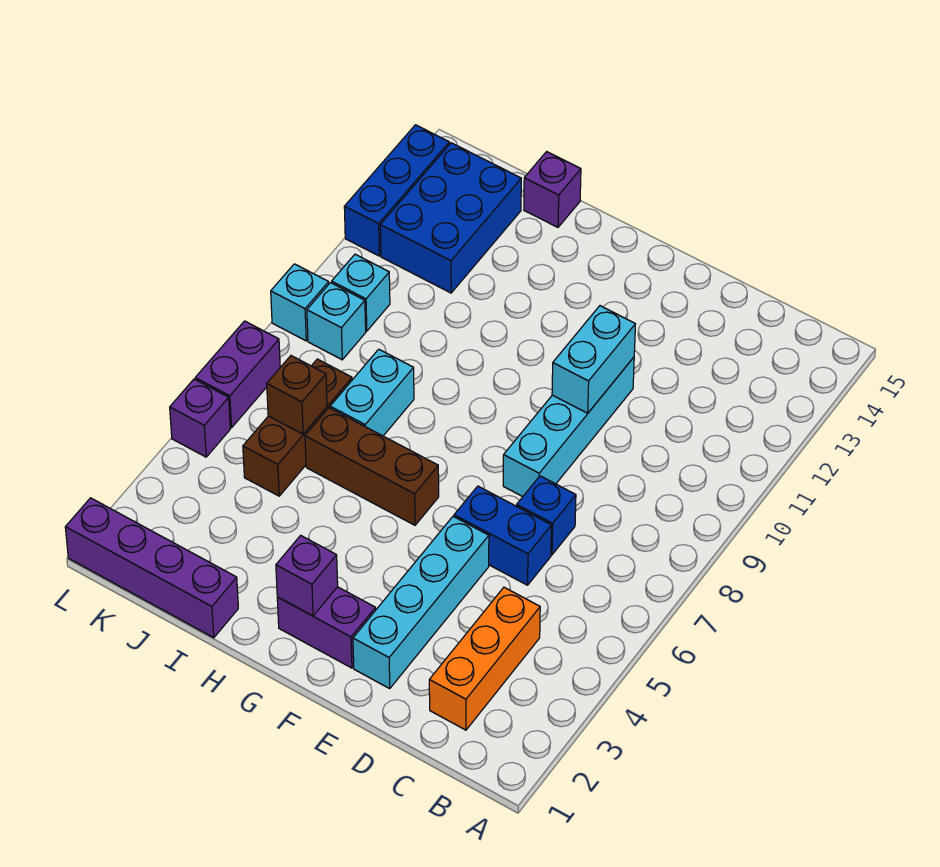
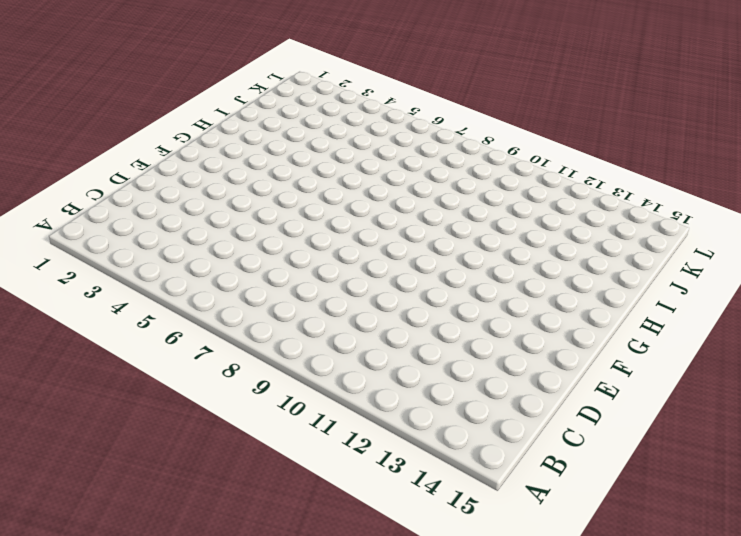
none -> orange brick C2:C4 level 1
none -> blue brick D6:E6 level 1
none -> blue brick D7 level 1

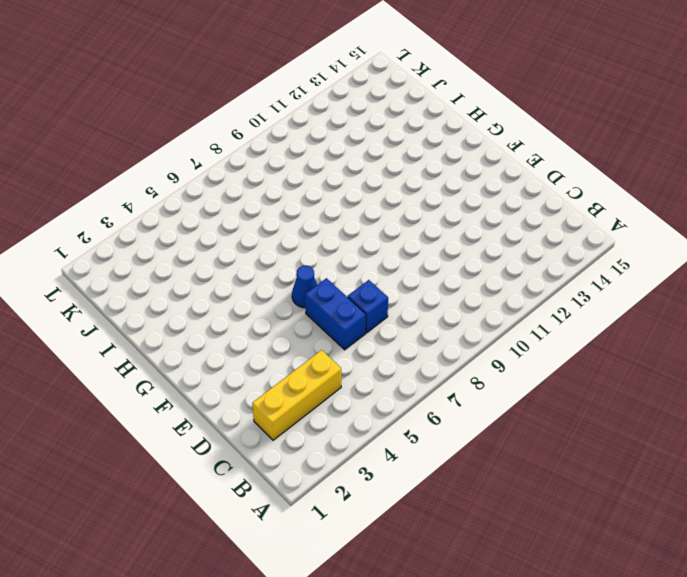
yellow brick C2:C4 level 1 -> orange brick C2:C4 level 1
blue cone F6 level 1 -> none
none -> cyan brick E2:E5 level 1
none -> cyan brick E8:E11 level 1
none -> purple brick F2:G2 level 1

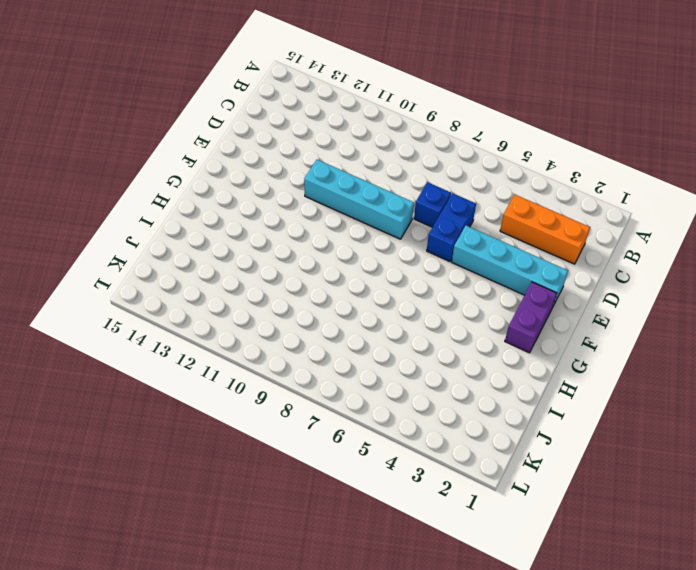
none -> brown brick G6:I6 level 1
none -> purple brick I1:L1 level 1
none -> cyan brick I7:I8 level 1

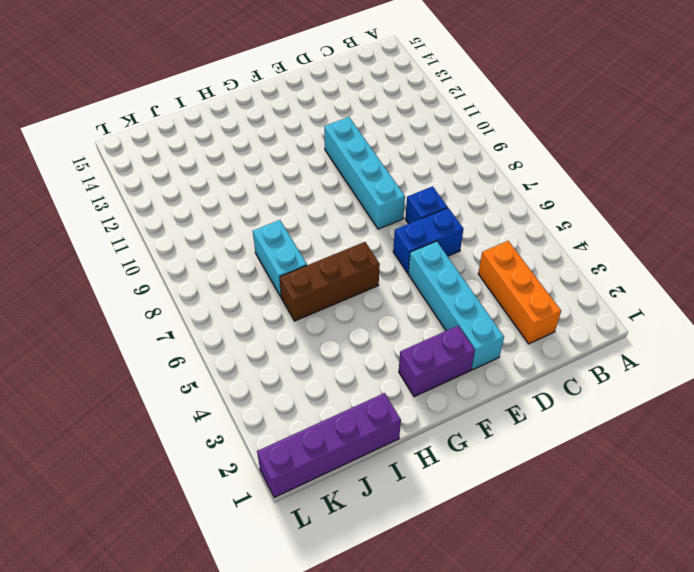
none -> purple brick I15 level 1
none -> brown brick J5:J7 level 1
none -> blue brick J12:K14 level 1

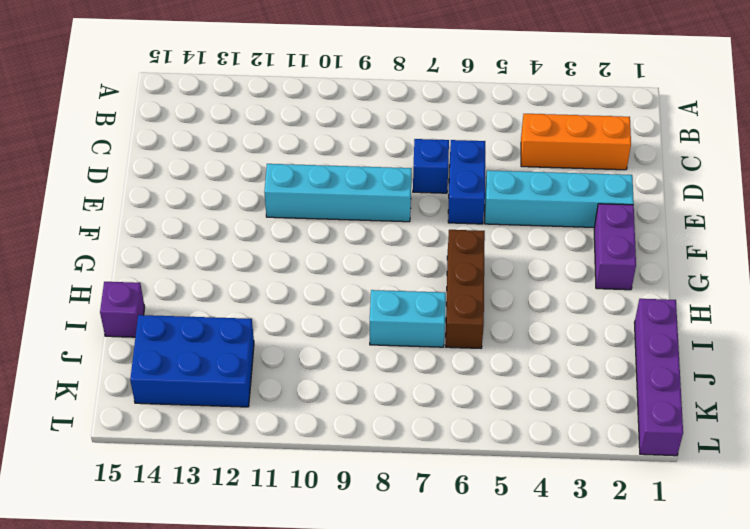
none -> brown brick J5:J7 level 1
none -> cyan brick K9 level 1
none -> cyan brick K10 level 1

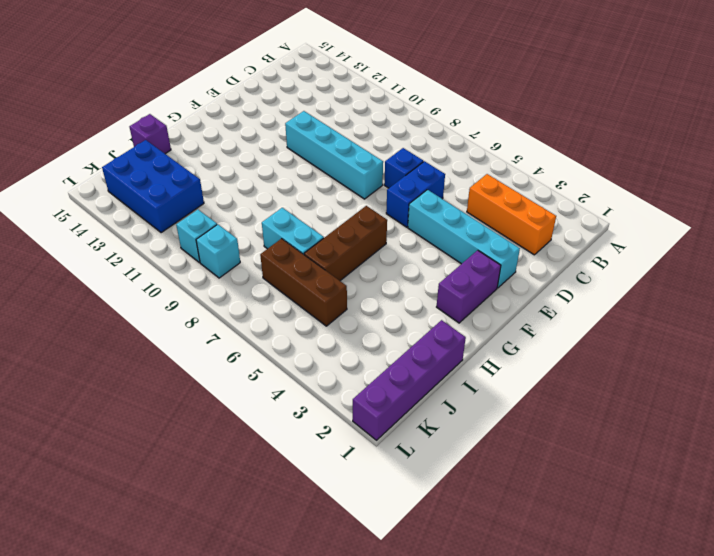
none -> purple brick L5 level 1
none -> purple brick L6:L7 level 1
none -> cyan brick L9 level 1

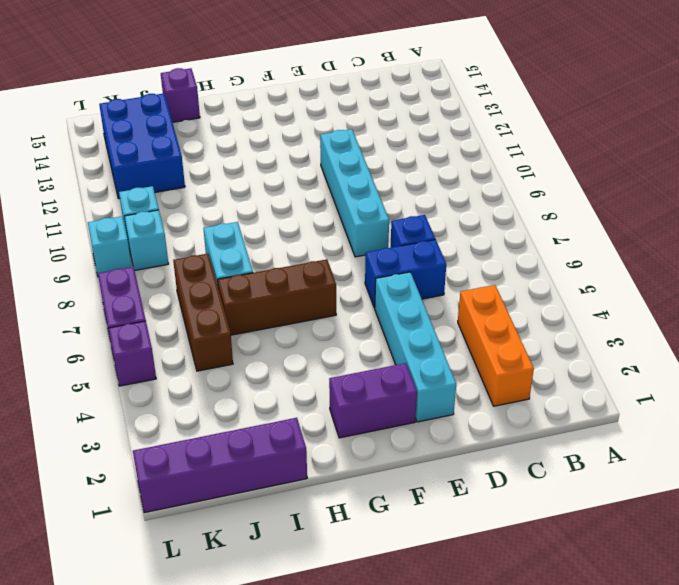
none -> blue brick L12:L14 level 1
none -> cyan brick E10:E11 level 2
none -> purple brick G2 level 2

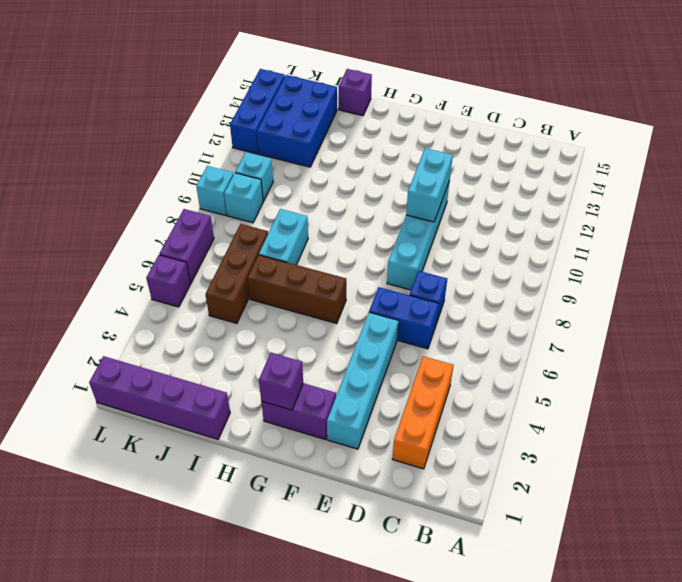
none -> brown brick J6 level 2

